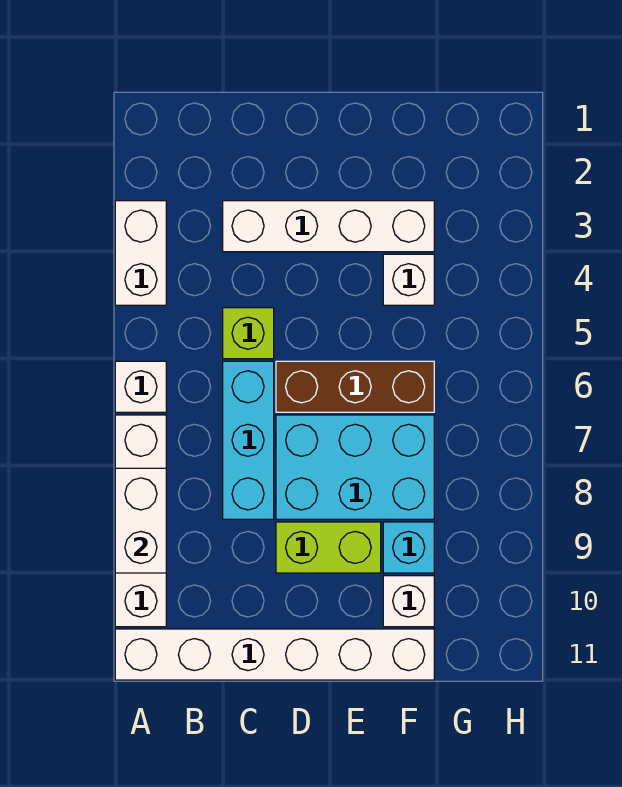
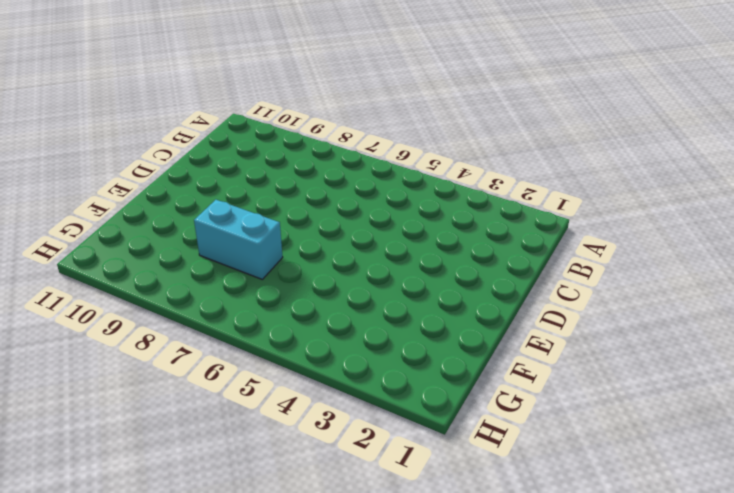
cyan brick F7:F8 level 1 -> cyan brick D7:F8 level 1
none -> white brick A3:A4 level 1
none -> white brick A6 level 1
none -> white brick A7:A10 level 1

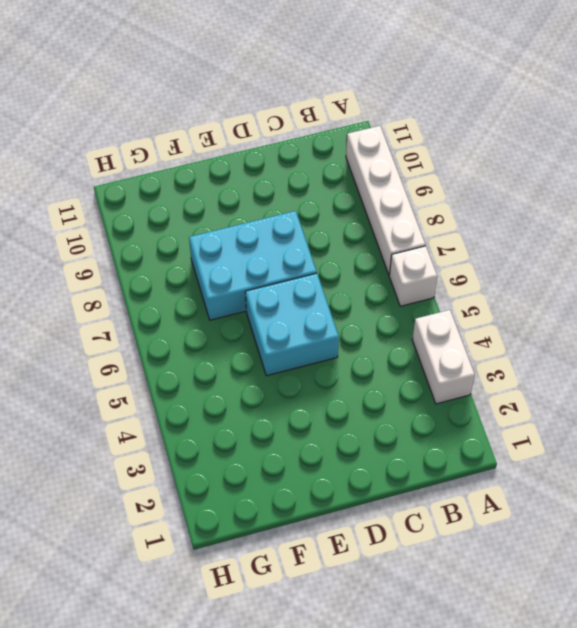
cyan brick D5:E6 level 1 -> brown brick D6:F6 level 1
none -> white brick A11:F11 level 1
none -> white brick C3:F3 level 1
none -> lime brick C5 level 1

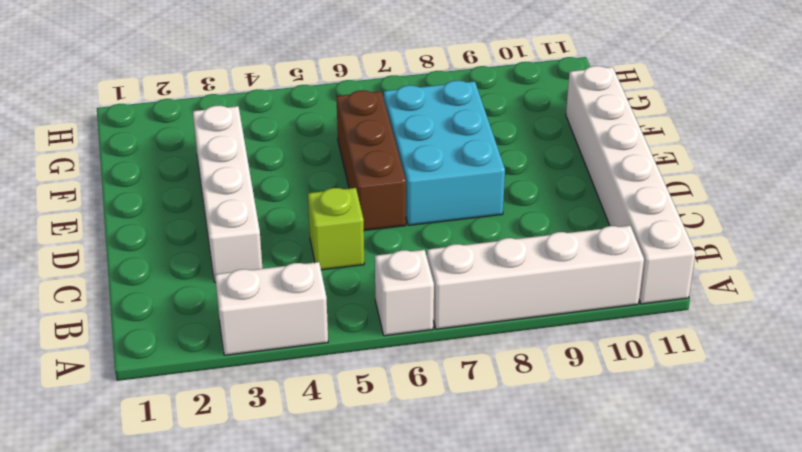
none -> cyan brick C6:C8 level 1
none -> lime brick D9:E9 level 1
none -> white brick F4 level 1

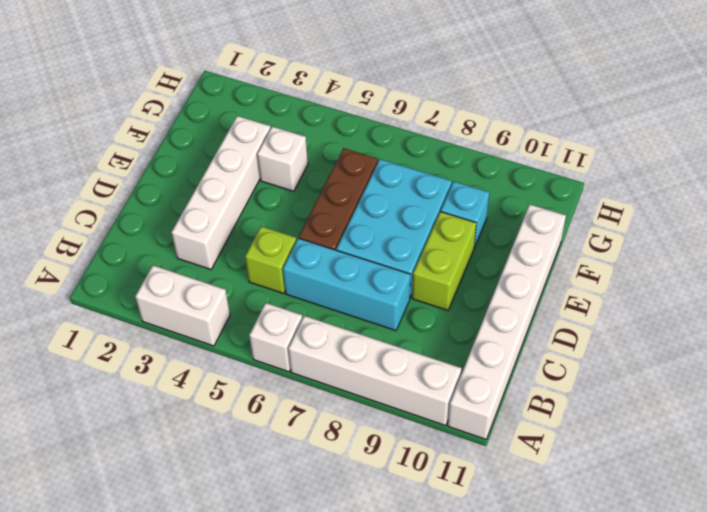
none -> white brick F10 level 1
none -> white brick A8:A9 level 2

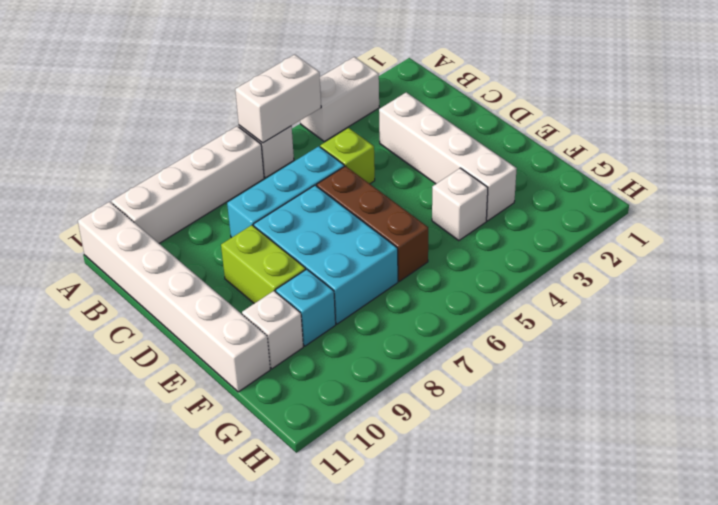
white brick A5:A6 level 2 -> white brick A8:A9 level 2

